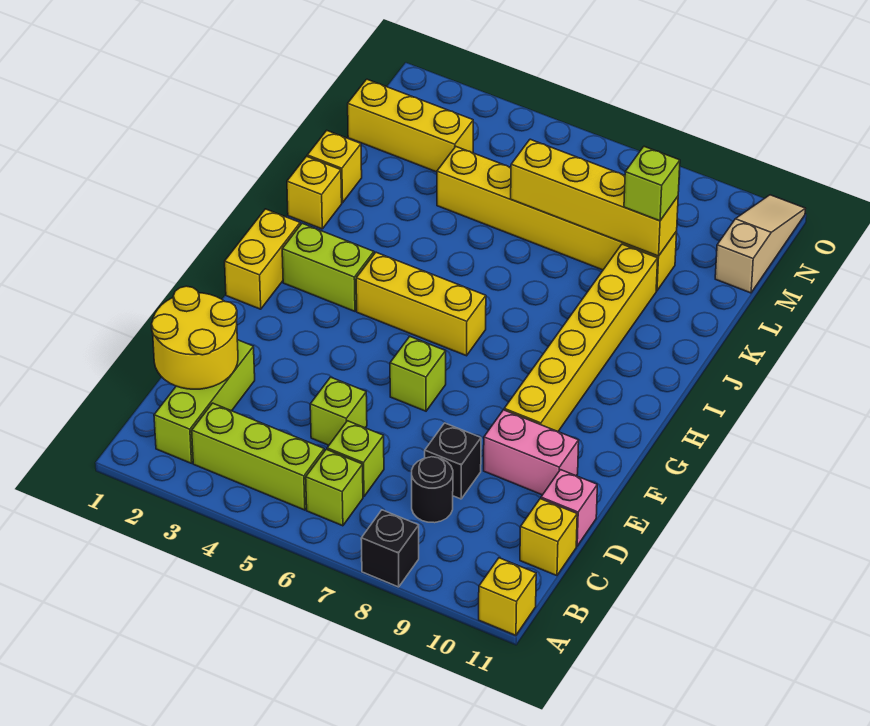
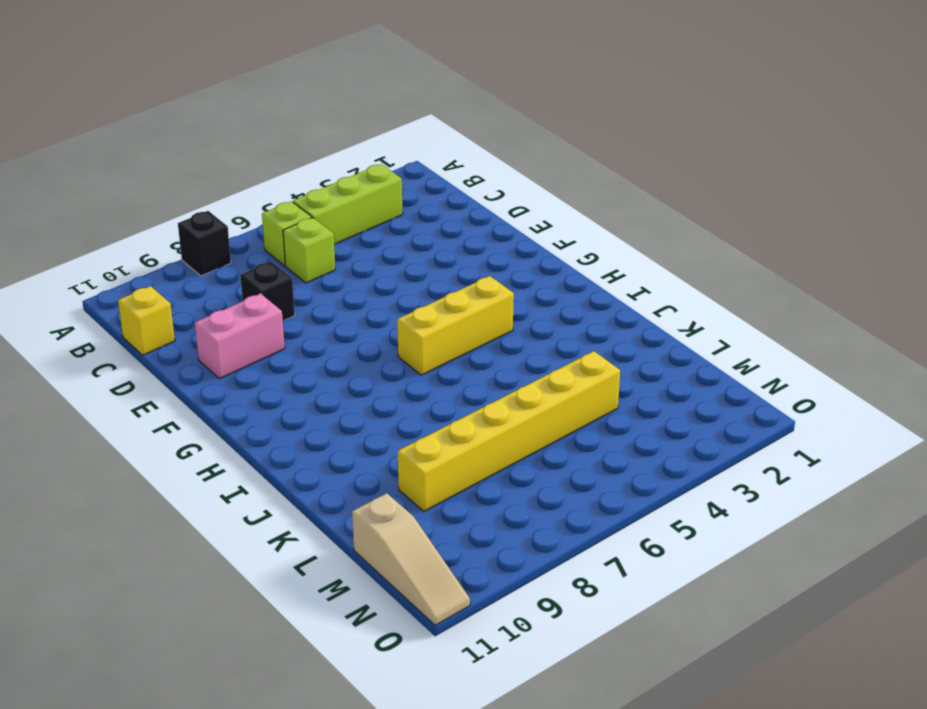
none -> yellow brick A11 level 1
none -> lime brick B2:D2 level 1
none -> black round brick C8 level 1

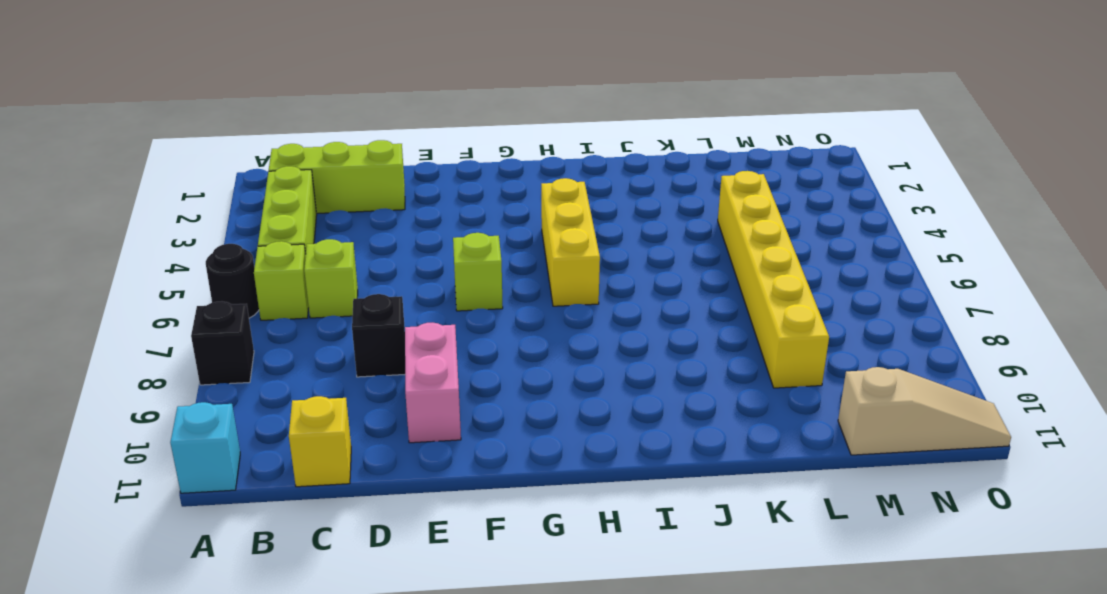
black round brick A6 level 1 -> black round brick C8 level 1
cyan brick A11 level 1 -> yellow brick A11 level 1
none -> lime brick D5 level 1
none -> pink brick D11 level 1
none -> yellow brick F9:K9 level 1

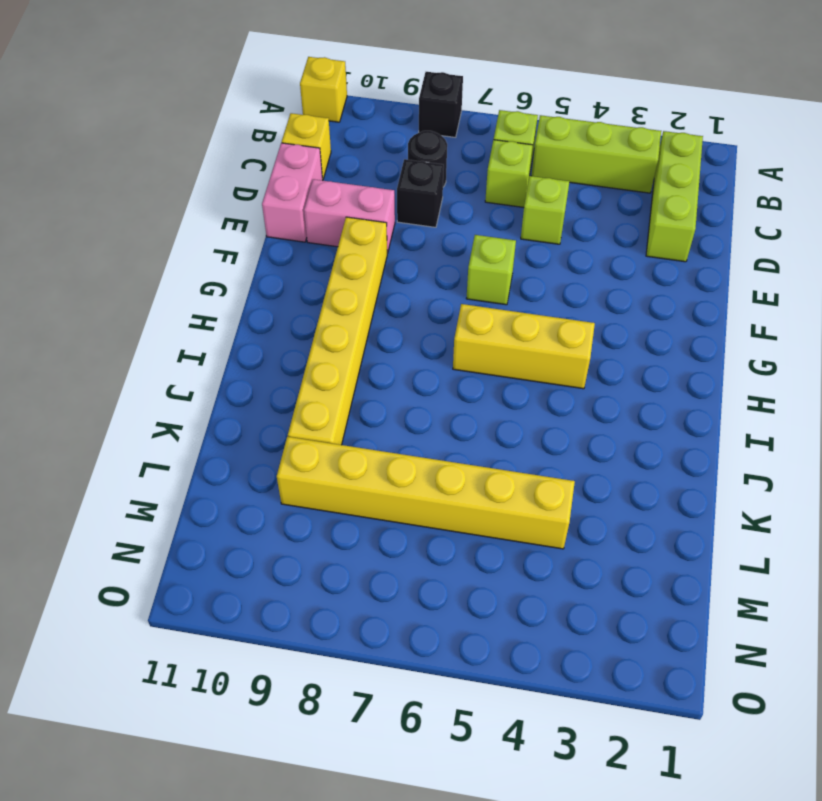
pink brick D11:E11 level 1 -> pink brick D11 level 1
none -> yellow brick G1:H1 level 1
none -> lime brick H2:H3 level 1
none -> yellow brick J1 level 1

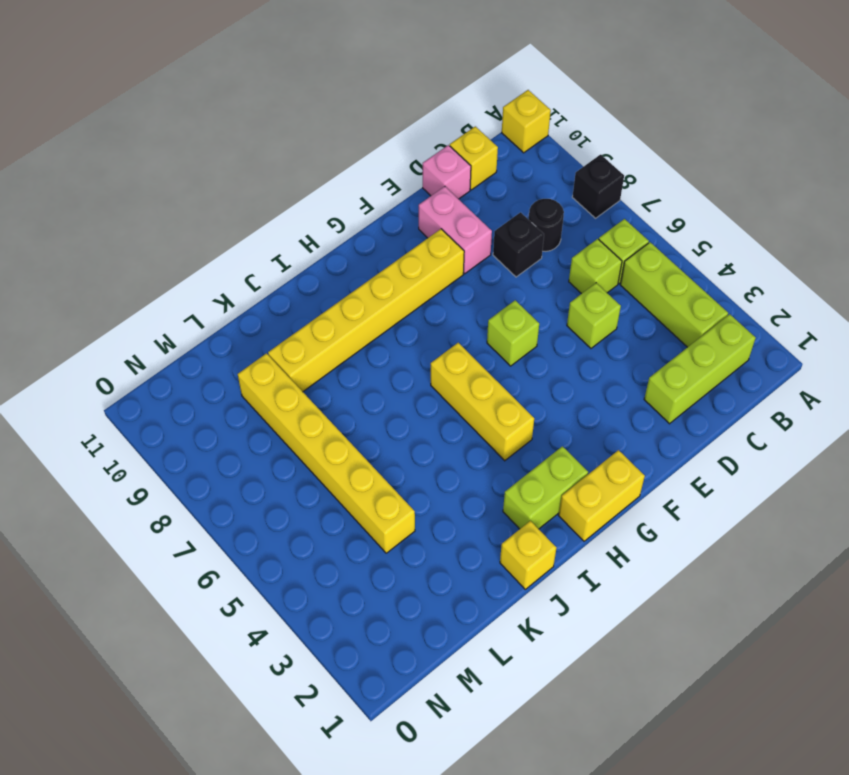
lime brick H2:I2 level 1 -> lime brick H2:H3 level 1
none -> yellow brick K1 level 1
none -> yellow brick M1:M3 level 1
none -> tan slope M11:O11 level 1 top M

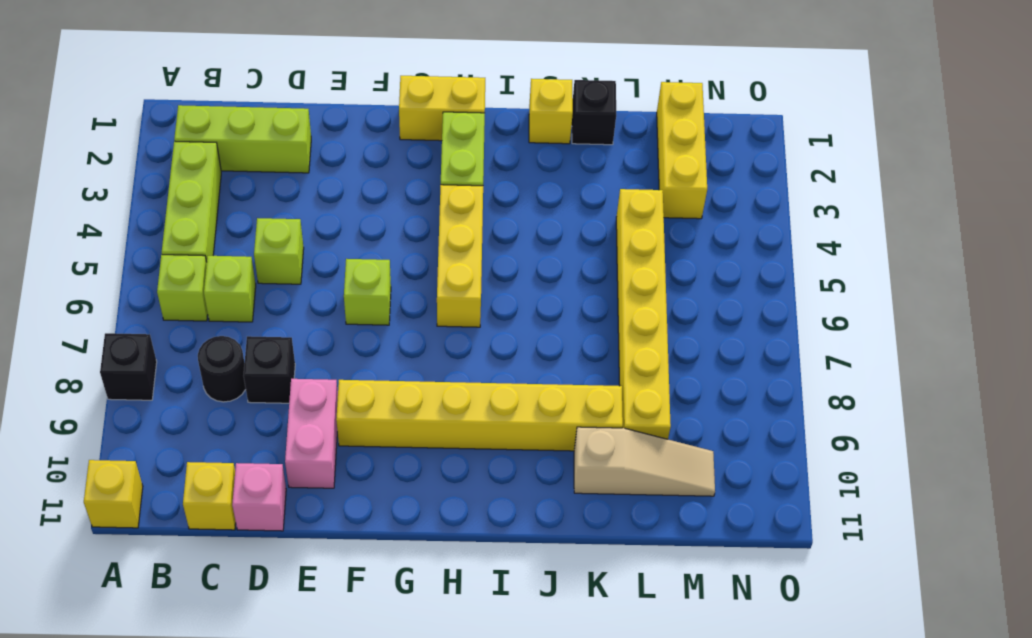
black brick K1 level 1 -> yellow brick K1 level 1
tan slope K10:M10 level 1 top K -> tan slope M11:O11 level 1 top M
none -> yellow round brick C1:D2 level 2
none -> yellow brick L6:L9 level 2
none -> lime brick L9 level 3

